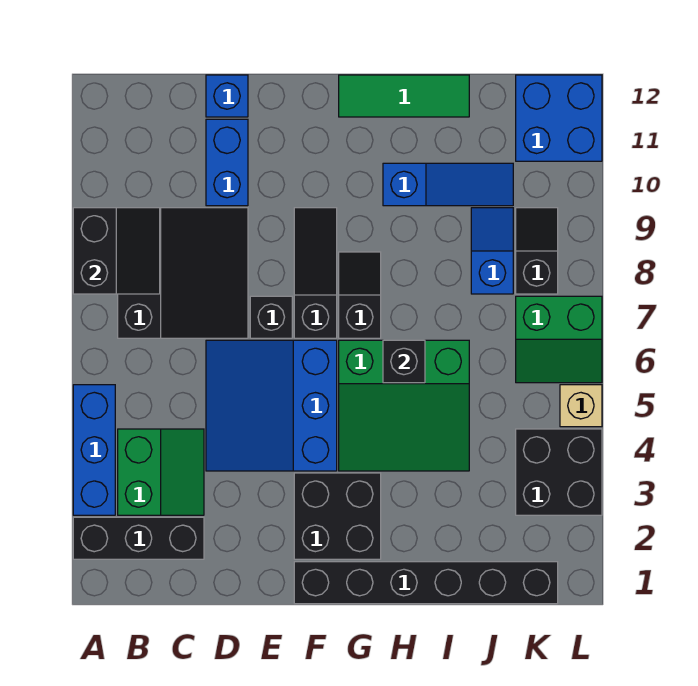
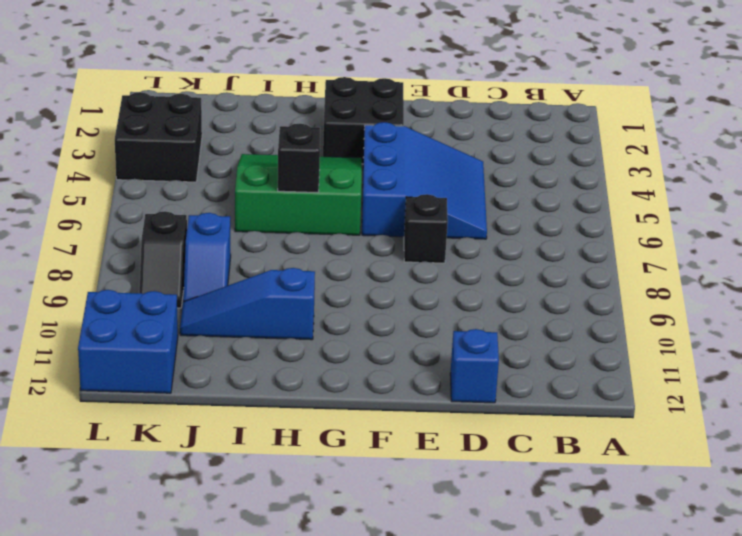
none -> black brick A2:C2 level 1
none -> blue brick A3:A5 level 1
none -> green slope B3:C4 level 1 top B

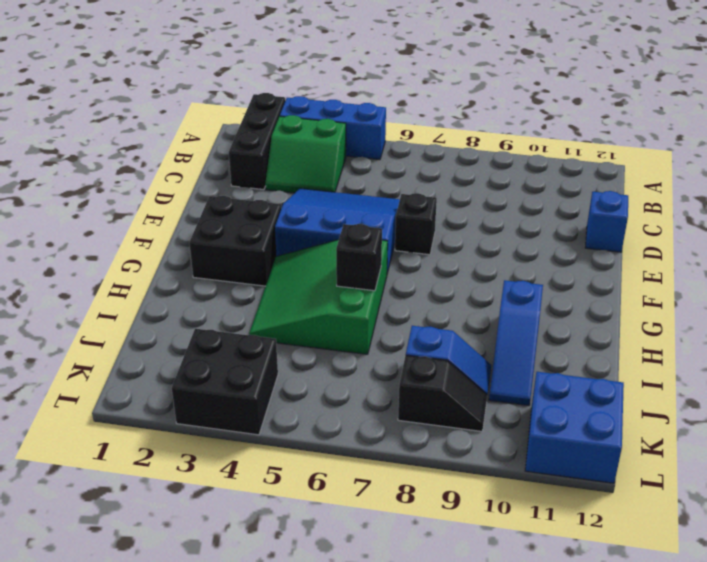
none -> black slope B7:D9 level 1 top B
none -> blue brick D10:D11 level 1
none -> black brick F1:K1 level 1

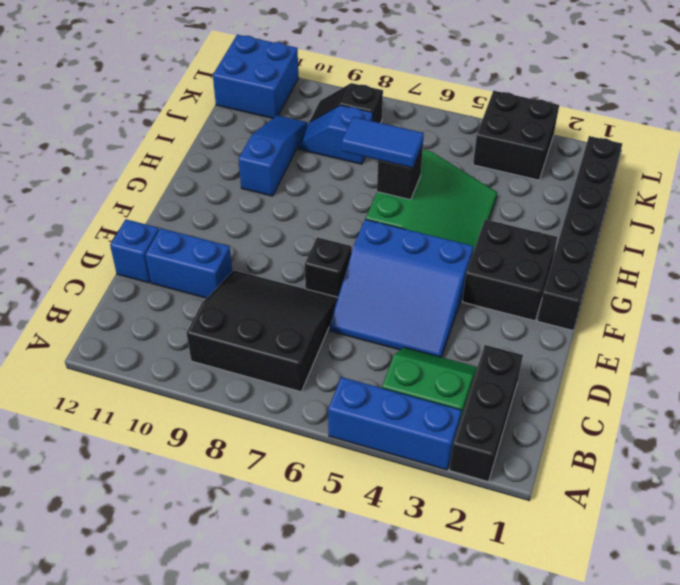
blue tile H6:H7 level 3 -> none
none -> black slope F7:F9 level 1 top 7
none -> black slope G7:G8 level 1 top 7
none -> green tile G12:I12 level 1

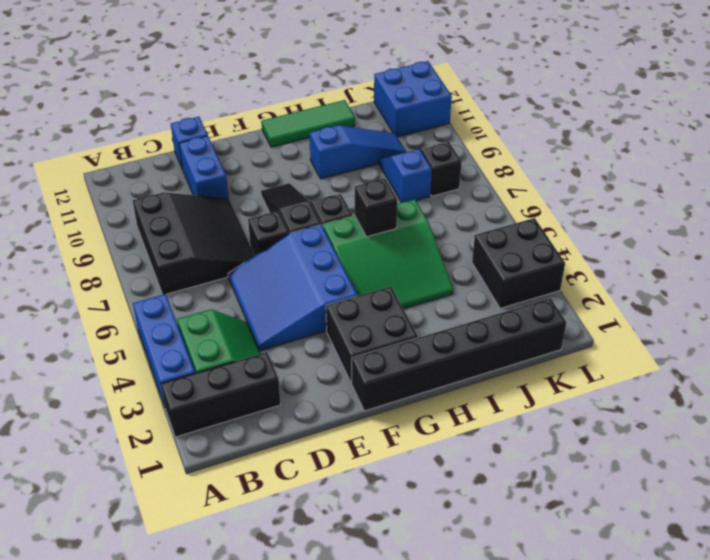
none -> green slope K6:L7 level 1 top 7
none -> tan brick L5 level 1
none -> black slope A8:B9 level 2 top A

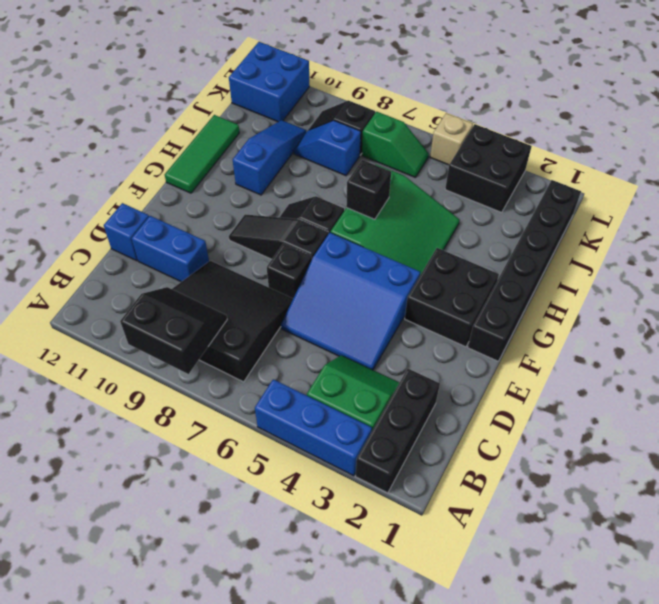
green slope K6:K7 level 1 top 7 -> green slope K6:L7 level 1 top 7

